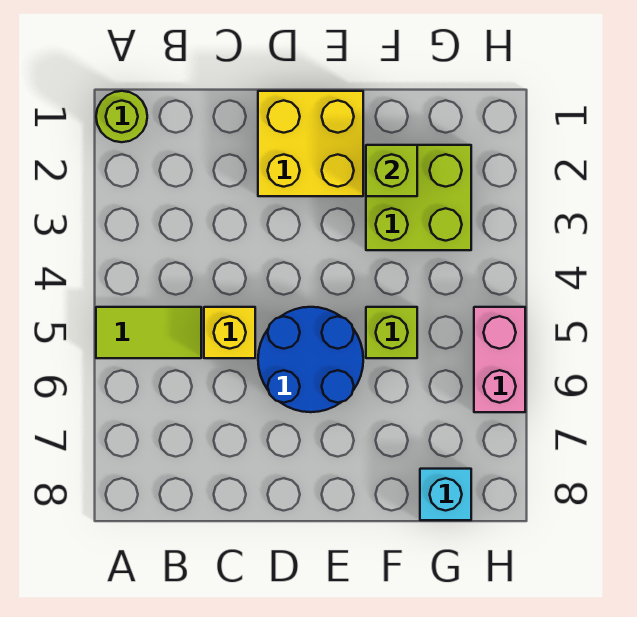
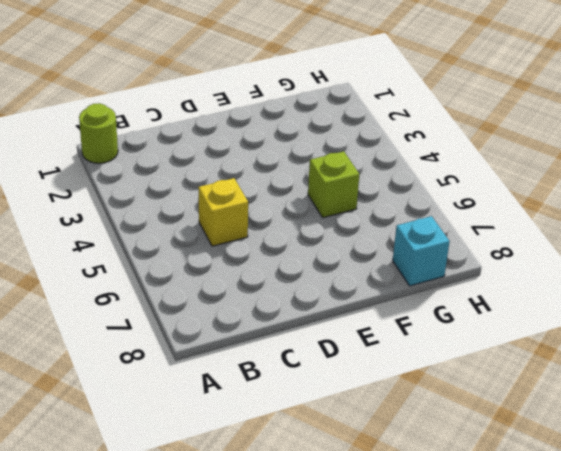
none -> lime tile A5:B5 level 1
none -> yellow brick D1:E2 level 1

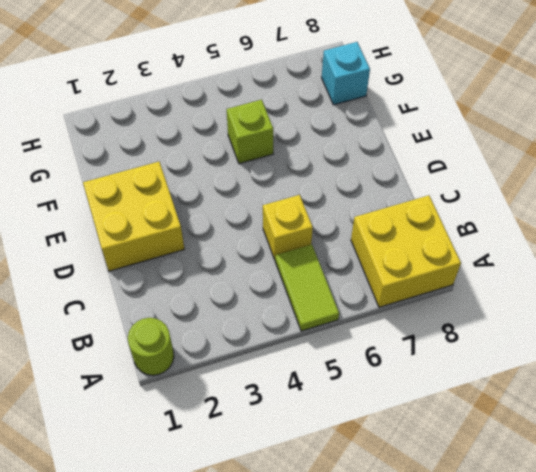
yellow brick A7:B8 level 1 -> none
none -> blue round brick D5:E6 level 1
none -> lime brick F2:G3 level 1

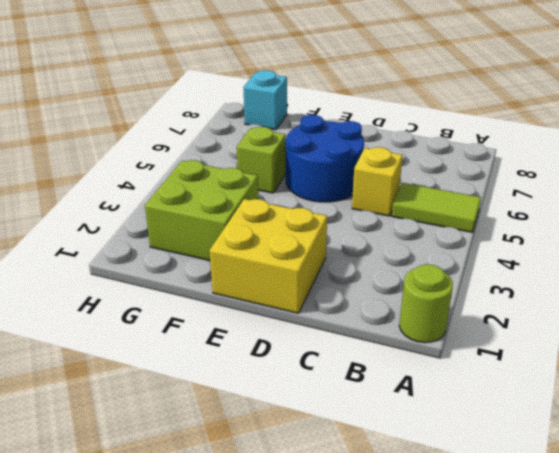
none -> pink brick H5:H6 level 1
none -> lime brick F2 level 2

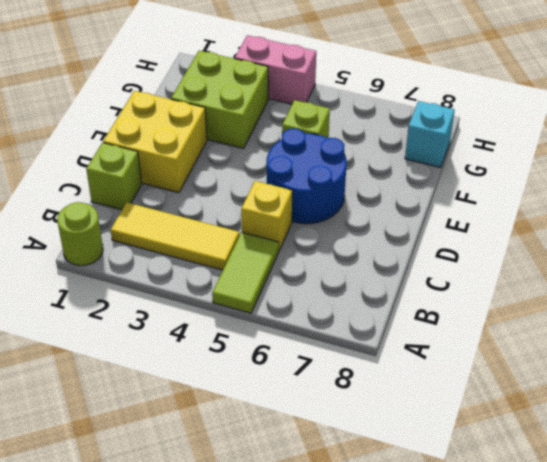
yellow tile B2:B4 level 1 -> none
lime brick C1 level 1 -> lime brick F2 level 2
pink brick H3:H4 level 1 -> pink brick H5:H6 level 1

